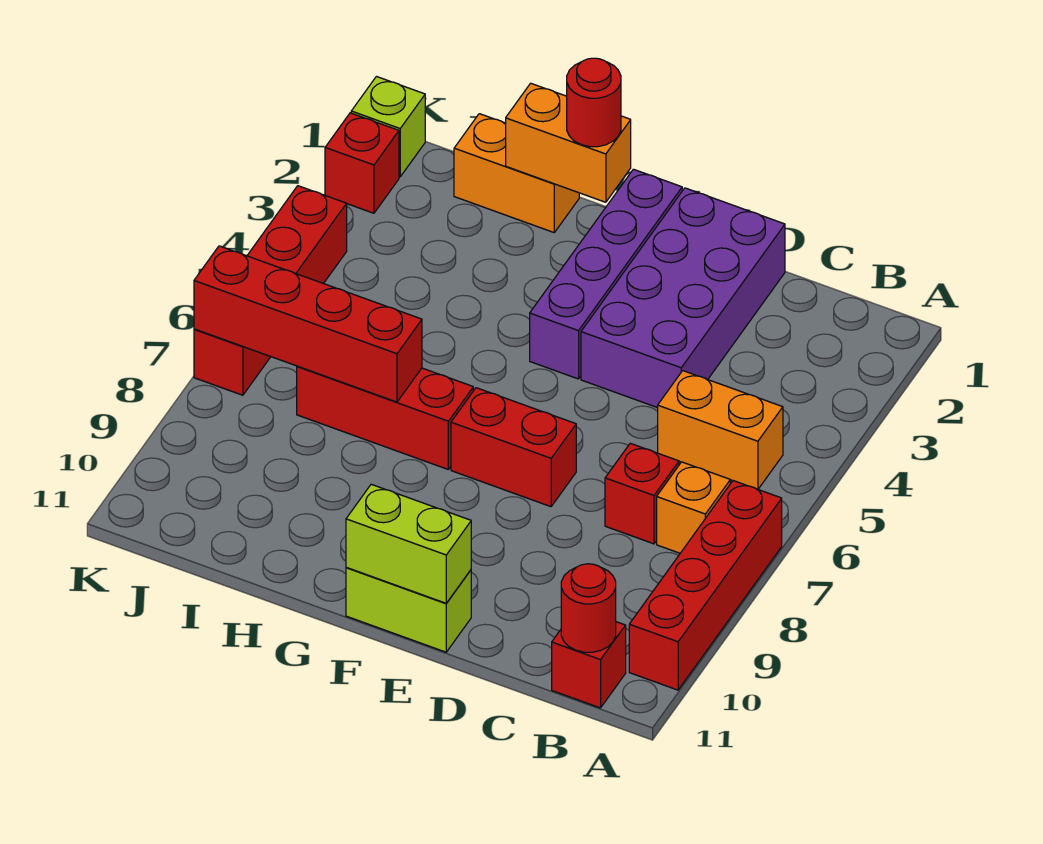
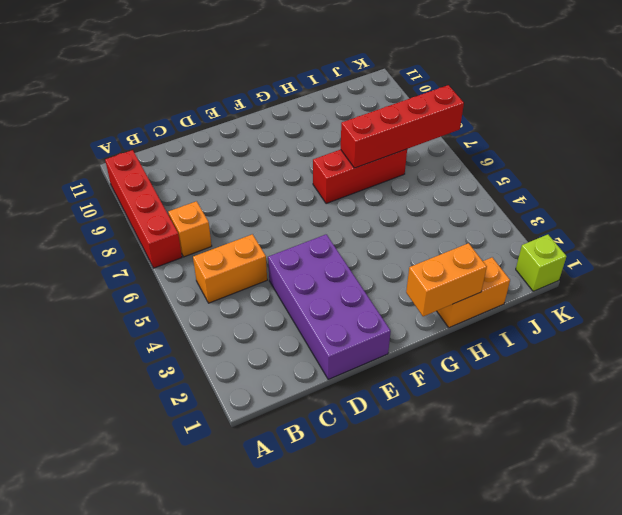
none -> red brick B11 level 1
none -> red brick C7 level 1
none -> red brick E7:F7 level 1

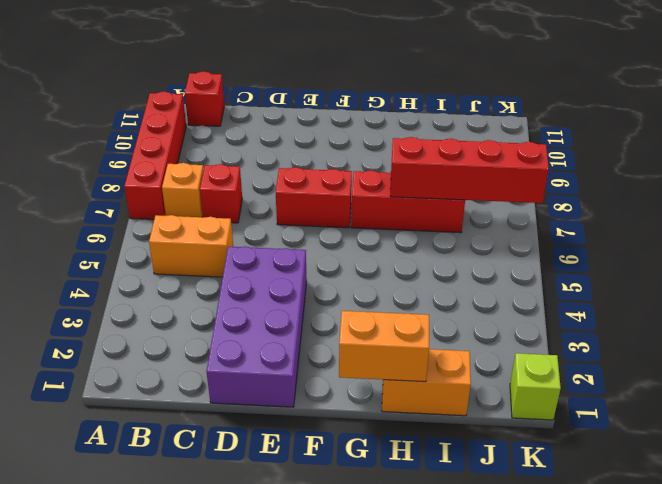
none -> lime brick E11:F11 level 1
none -> purple brick F1:F4 level 1
none -> red brick K2 level 1

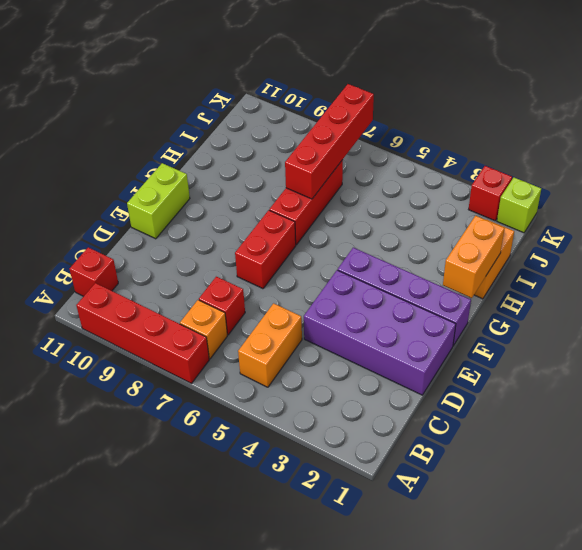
none -> red brick K4:K7 level 1
none -> red round brick B11 level 2
none -> lime brick E11:F11 level 2

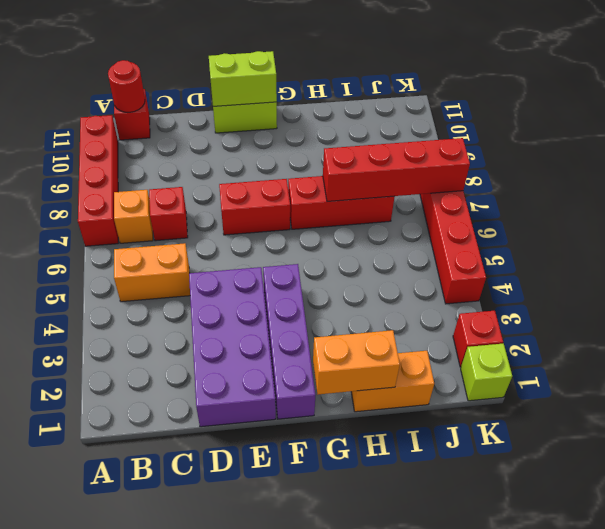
none -> red round brick G1 level 3

